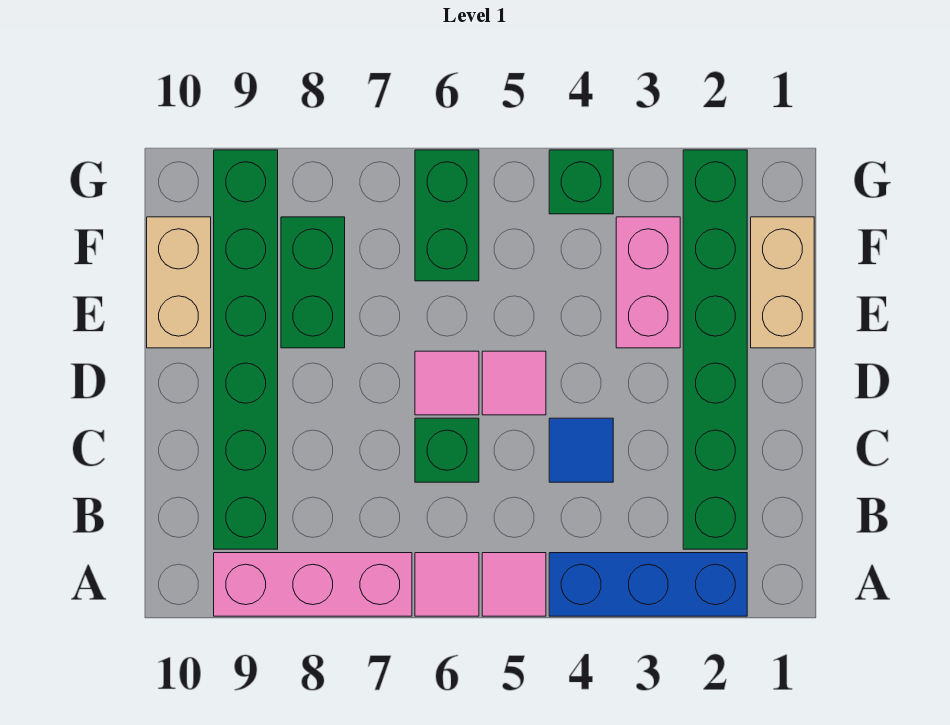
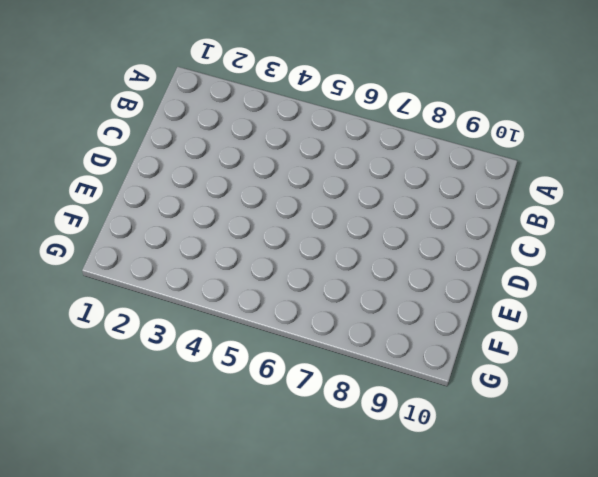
none -> blue brick A2:A4 level 1
none -> pink tile A5 level 1
none -> pink tile A6 level 1

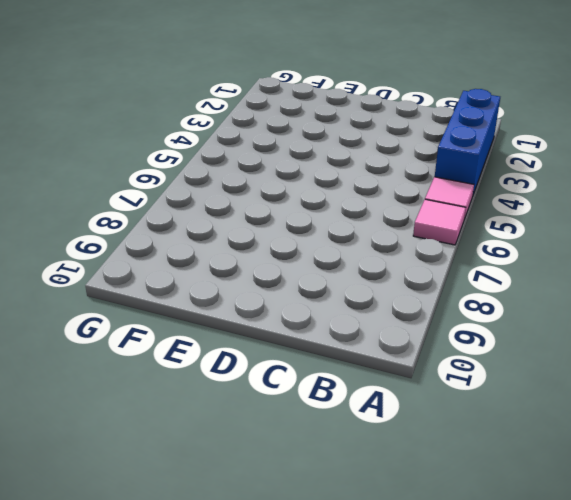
none -> pink brick A7:A9 level 1
none -> green brick B2:G2 level 1
none -> green brick B9:G9 level 1

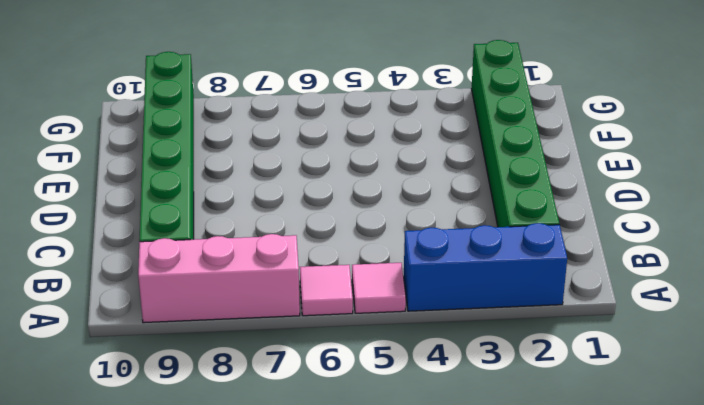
none -> blue tile C4 level 1
none -> green brick C6 level 1
none -> pink tile D5 level 1

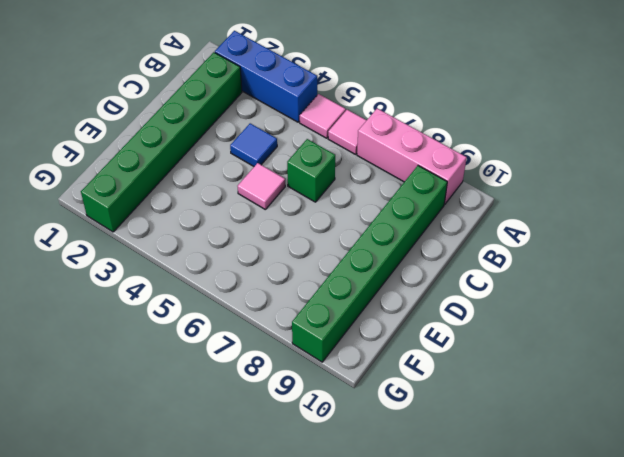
none -> pink tile D6 level 1
none -> tan brick E1:F1 level 1
none -> pink brick E3:F3 level 1

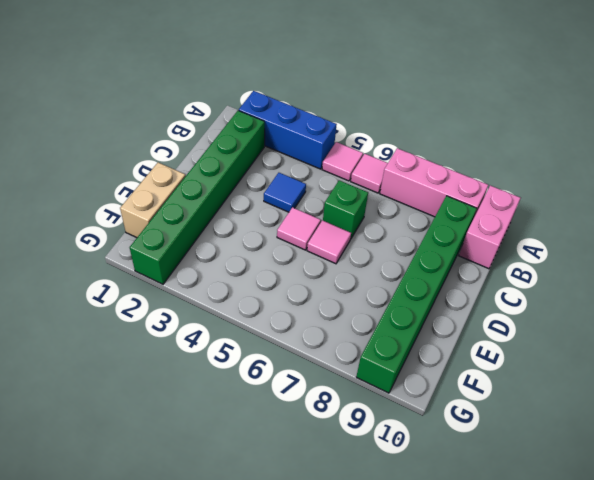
pink brick A10:B10 level 1 -> pink brick E3:F3 level 1
none -> green brick E8:F8 level 1
none -> tan brick E10:F10 level 1
none -> green brick F6:G6 level 1

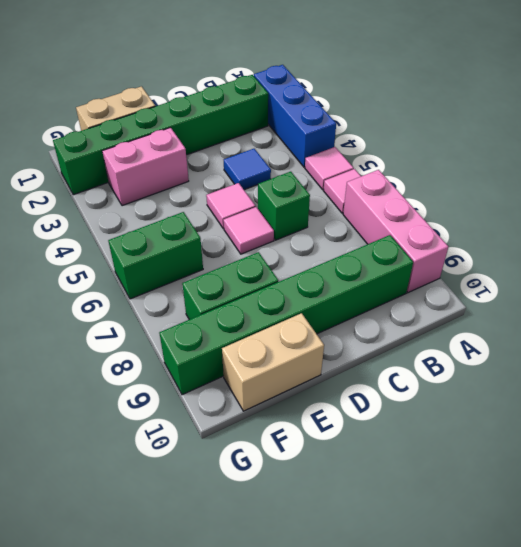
none -> green brick G4 level 1

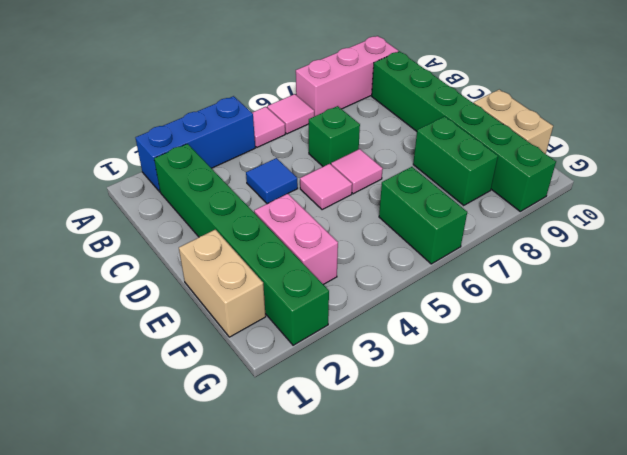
none -> green brick G4 level 1

